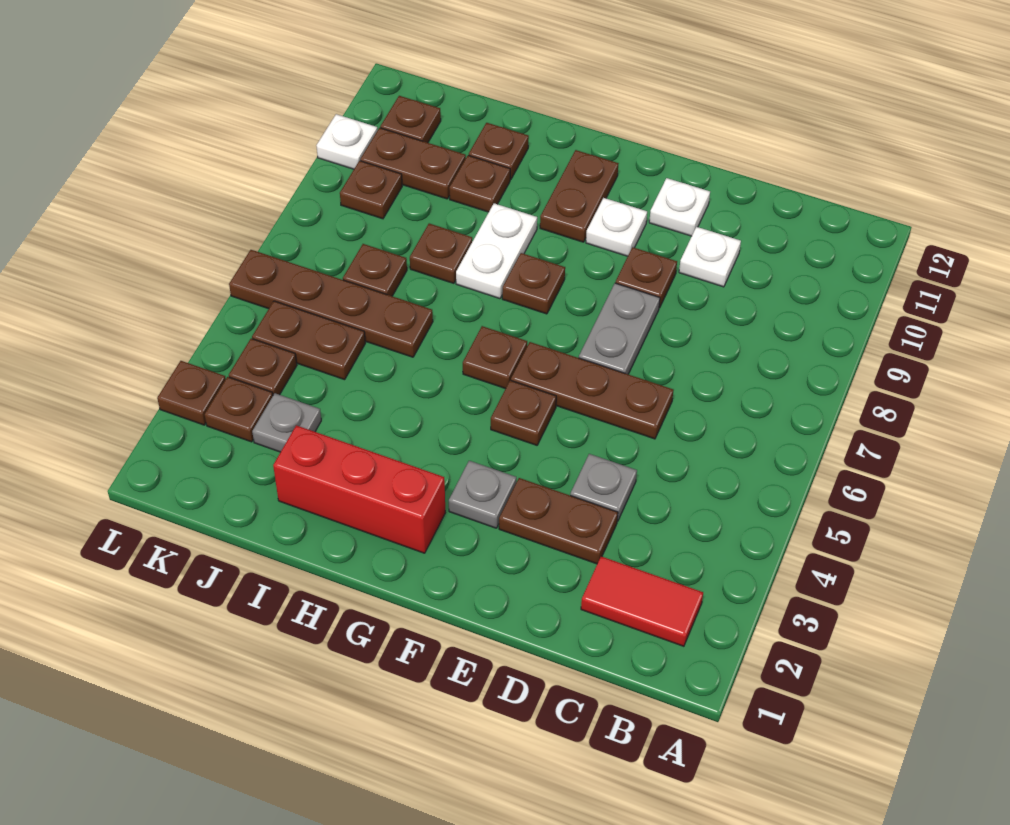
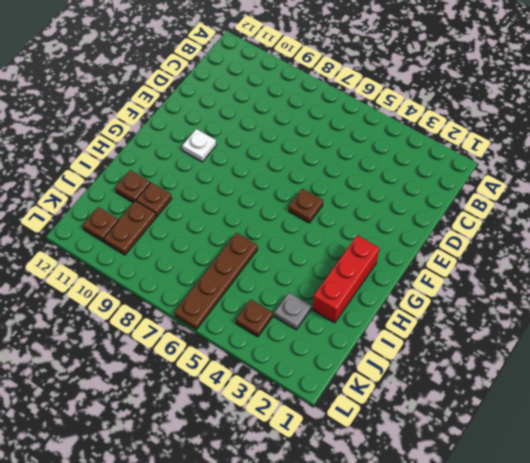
none -> red tile B2:C2 level 1
none -> brown plate D3:E3 level 1
none -> grey plate D4 level 1
none -> brown plate D6:F6 level 1

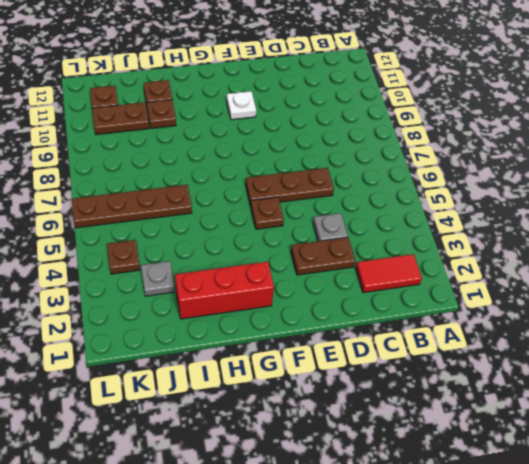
none -> white plate D10 level 1
none -> grey plate E7:E8 level 1
none -> brown plate E9 level 1
none -> white plate E11 level 1

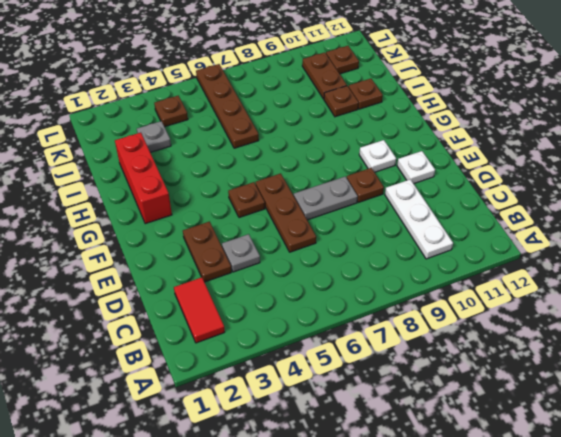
white plate B10:D10 level 1 -> white plate D10 level 1
none -> grey plate F3 level 1
none -> brown plate G6 level 1
none -> brown plate G8 level 1
none -> brown plate G10:G11 level 1

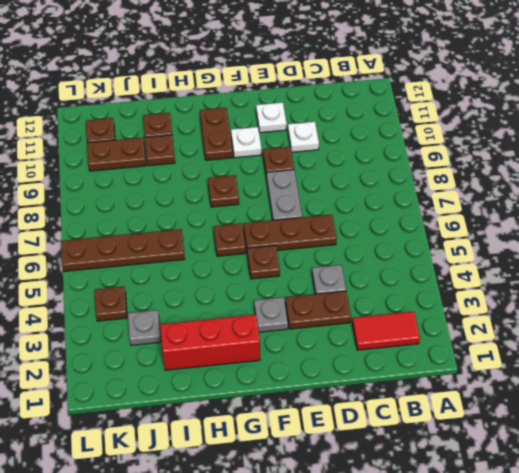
none -> white plate H8:H9 level 1
none -> brown plate I8 level 1
none -> brown plate J5:K5 level 1
none -> brown plate J7 level 1

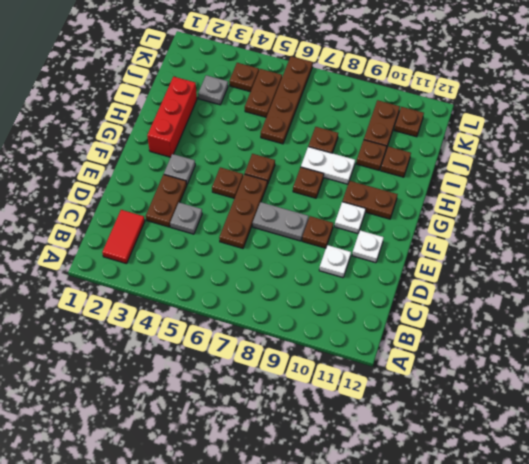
none -> brown plate J7 level 1
none -> brown plate K3 level 1
none -> brown plate K9 level 1
none -> brown plate L3 level 1

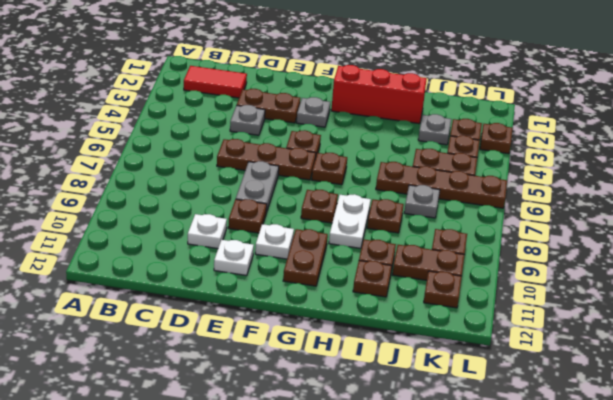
grey plate J7 level 1 -> brown plate J7 level 1
none -> white plate L10 level 1

